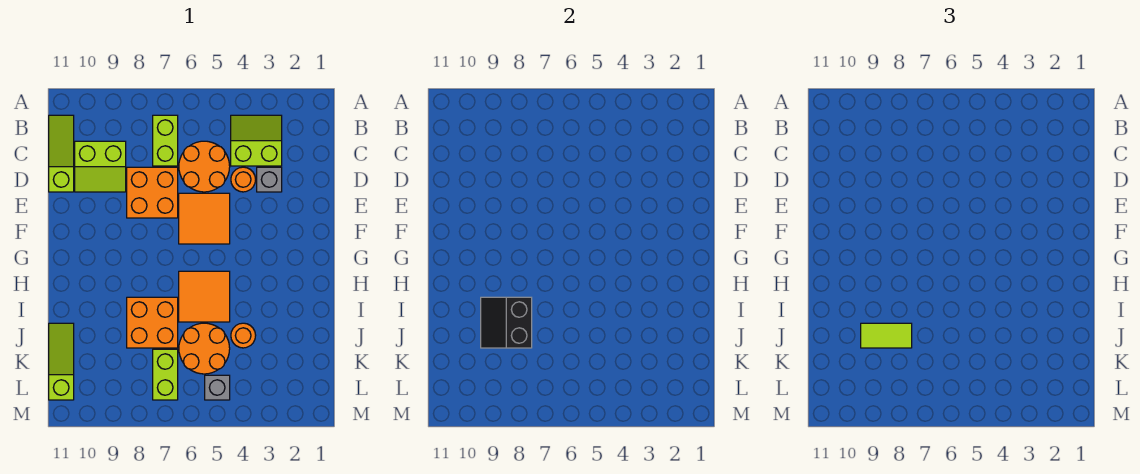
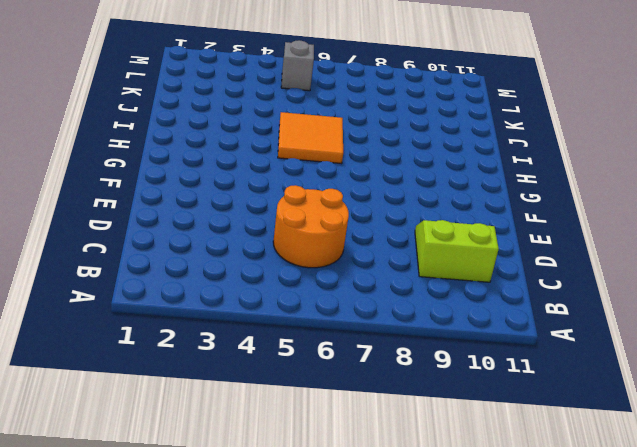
none -> lime slope B3:C4 level 1 top C
none -> lime brick B7:C7 level 1
none -> lime slope B11:D11 level 1 top D

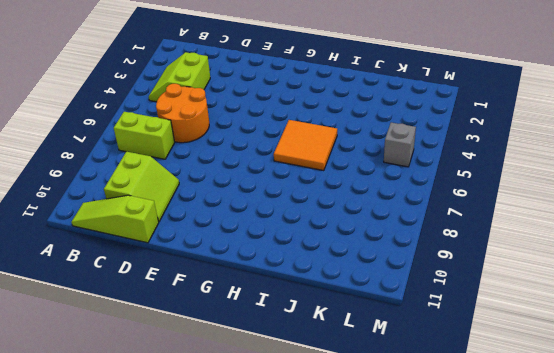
none -> grey brick D3 level 1
none -> orange round brick D4 level 1
none -> orange brick D7:E8 level 1

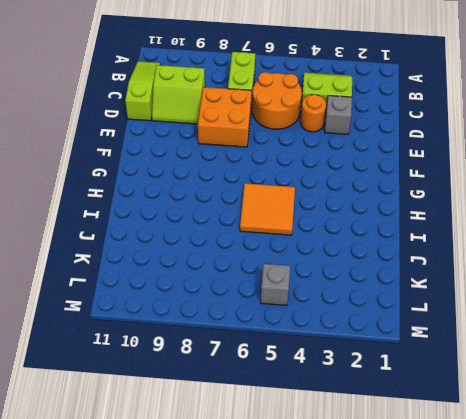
none -> orange tile E5:F6 level 1
none -> orange brick I7:J8 level 1
none -> orange round brick J4 level 1

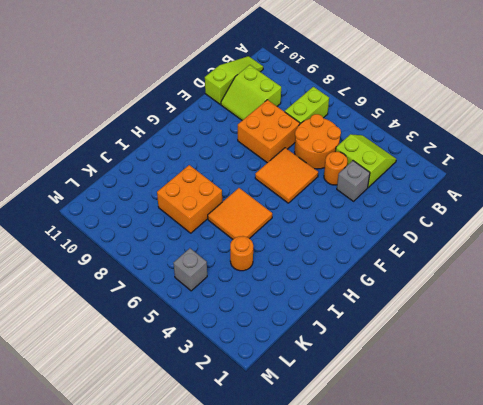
none -> orange round brick J5:K6 level 1
none -> lime slope J11:L11 level 1 top L
none -> lime brick K7:L7 level 1

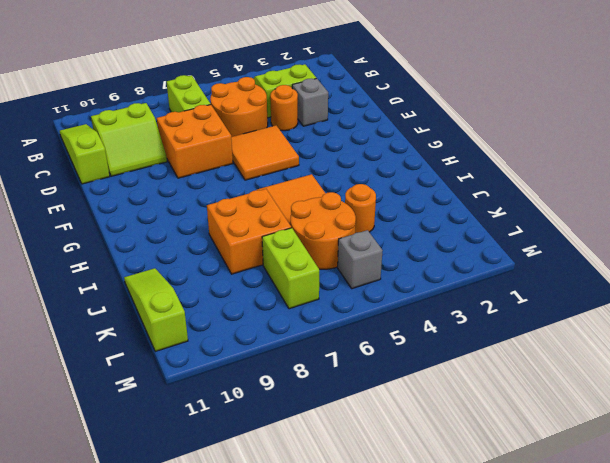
none -> black slope I8:J9 level 2 top 8
none -> lime tile J8:J9 level 3

